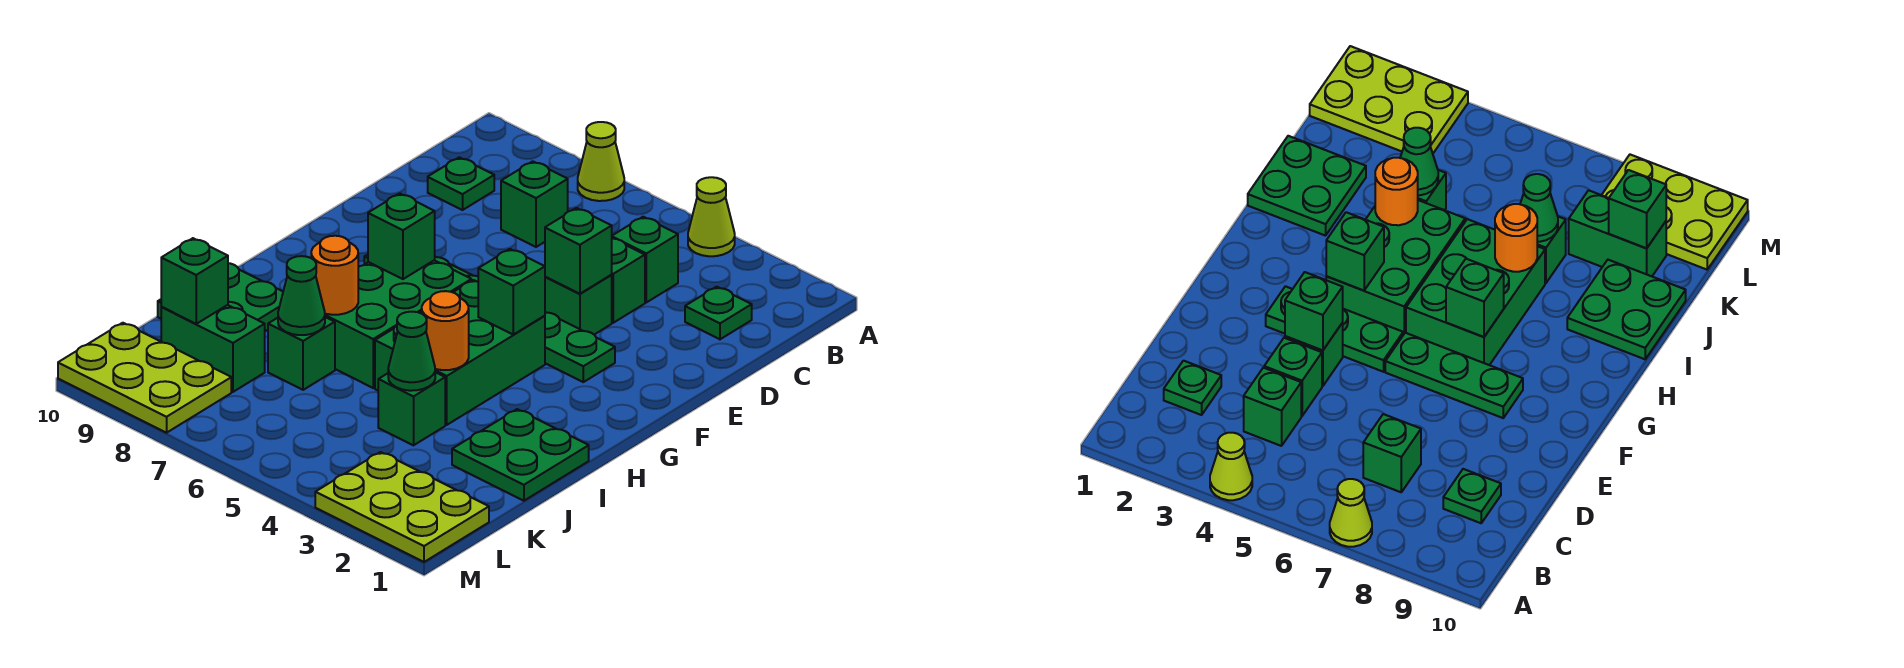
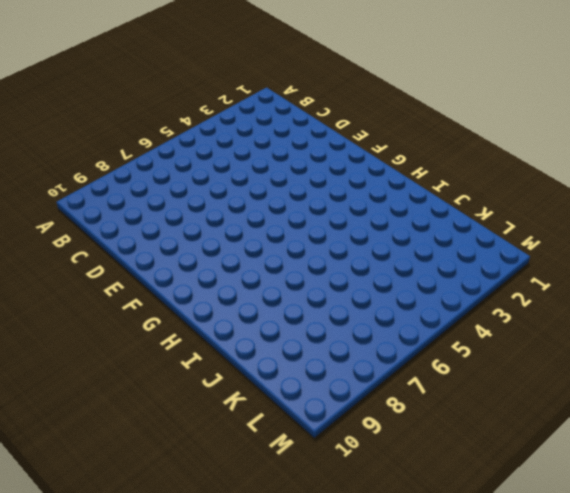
none -> lime cone A4 level 1
none -> lime cone A7 level 1
none -> green plate C2 level 1

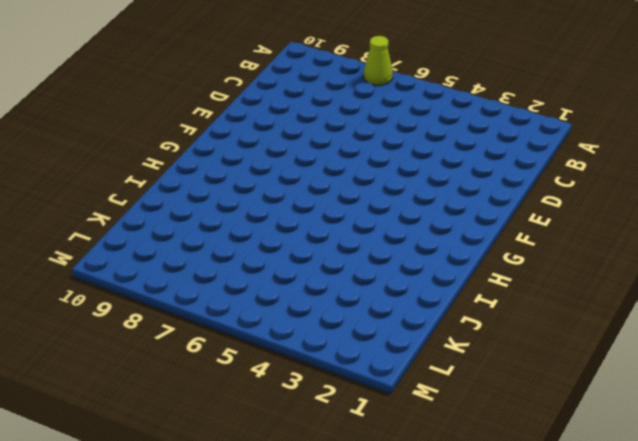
none -> lime cone A4 level 1
none -> green plate C2 level 1
none -> green brick C4 level 1

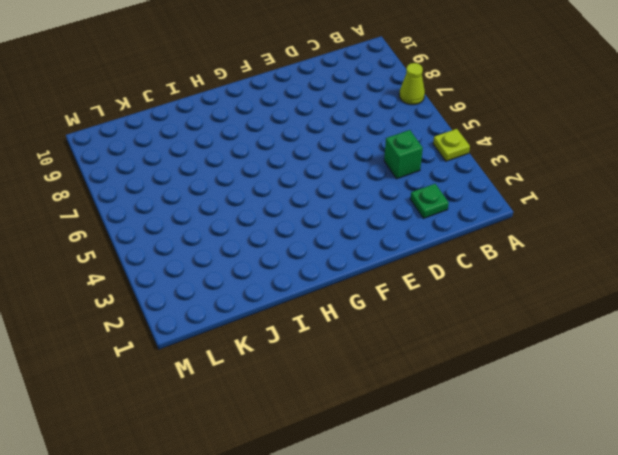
lime plate A4 level 1 -> lime cone A4 level 1
none -> green brick C7 level 1
none -> green plate C9 level 1
none -> green brick D4 level 1

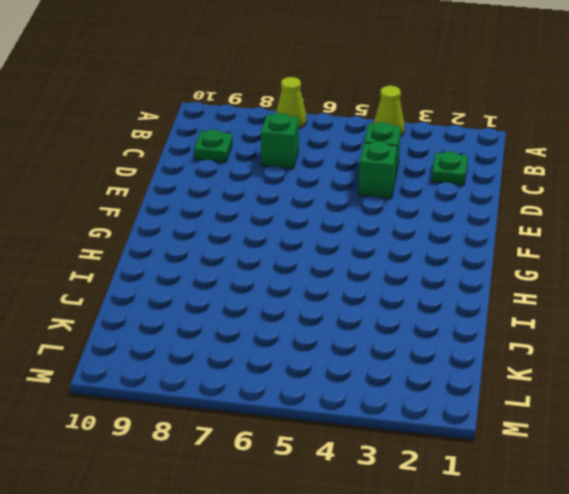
none -> green brick E4 level 1
none -> green plate F3:F5 level 1
none -> green plate F6:F8 level 1

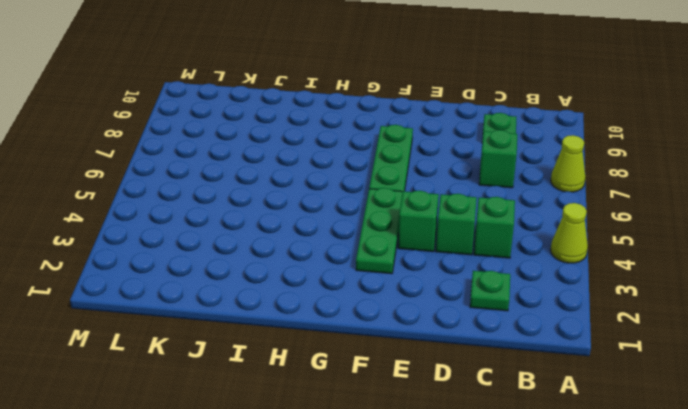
none -> green brick G4:I5 level 1
none -> green brick G6:I7 level 1
none -> green plate I1:J2 level 1

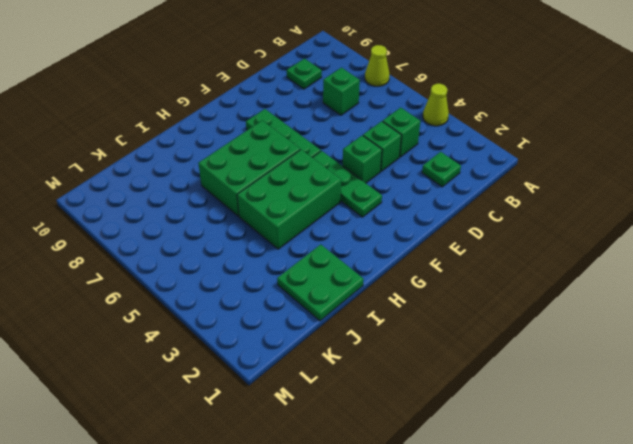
none -> green plate I9:J10 level 1
none -> green brick J4 level 1
none -> green brick J7 level 1

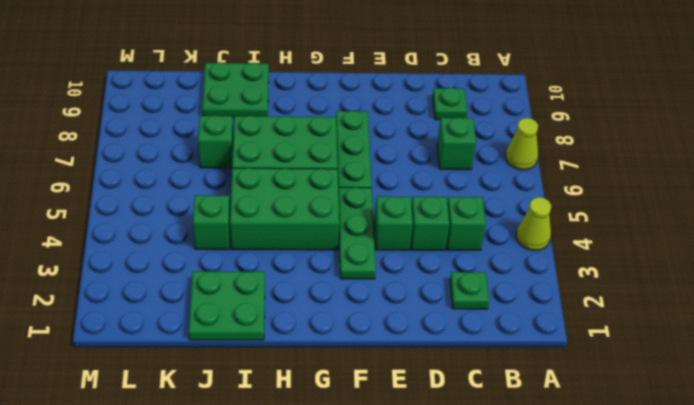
none -> green brick K8:K9 level 1
none -> lime plate L1:M3 level 1
none -> lime plate L8:M10 level 1

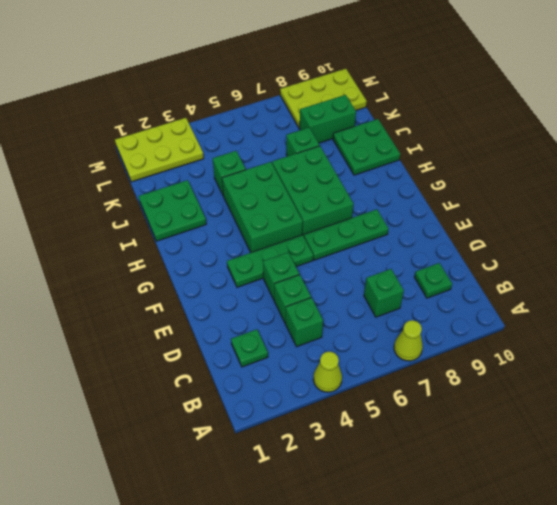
none -> green brick E4 level 2
none -> green brick G4 level 2
none -> green brick G7 level 2

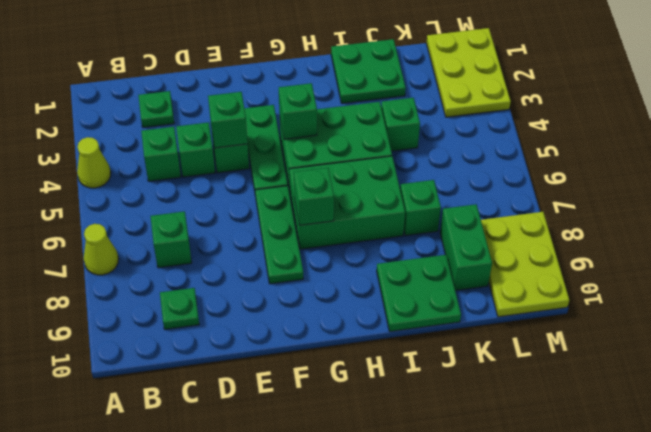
none -> orange round brick I4 level 2
none -> orange round brick I7 level 2
none -> green cone J4 level 2

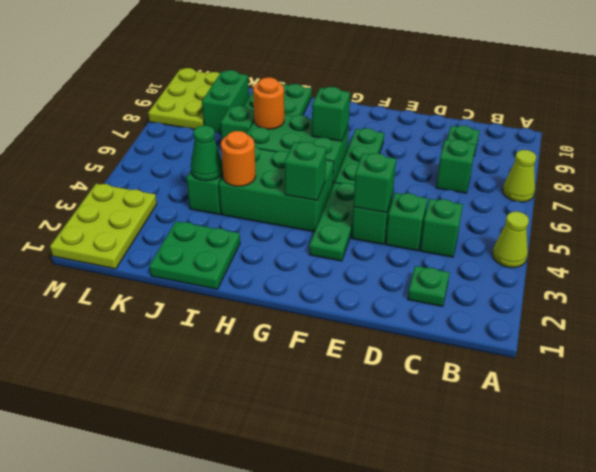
none -> green cone J7 level 2
none -> green brick K9 level 2

